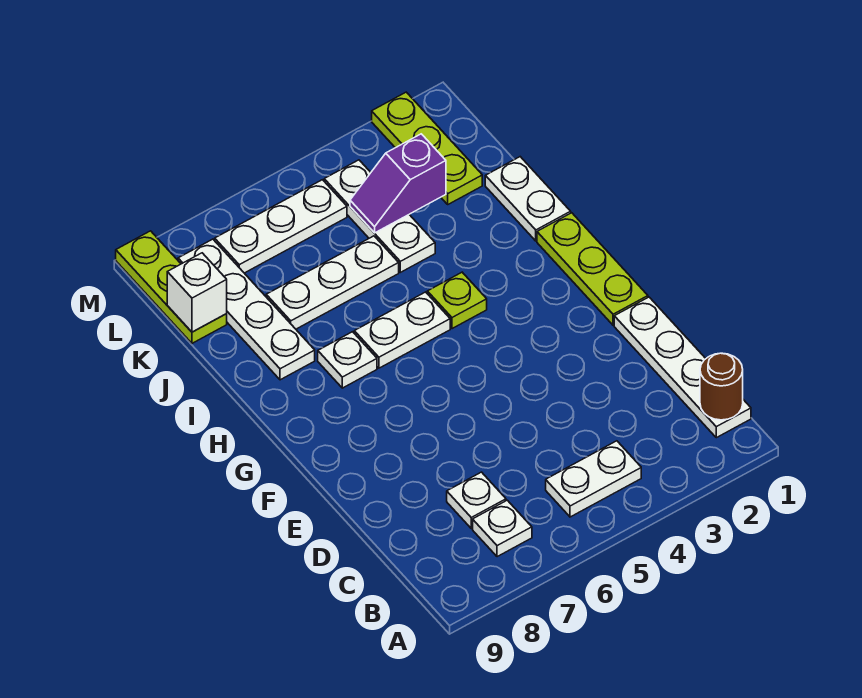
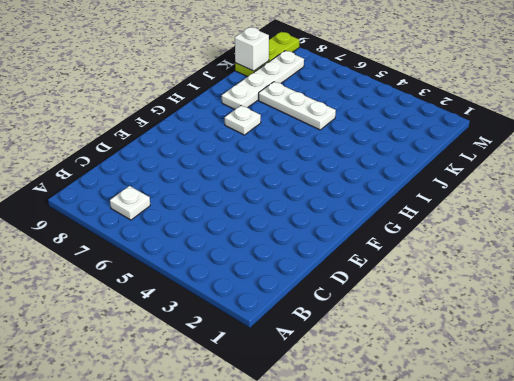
none -> white plate B1:E1 level 1
none -> white plate B4:B5 level 1
none -> white plate C7 level 1

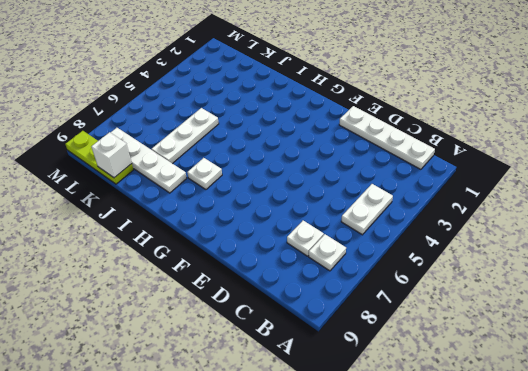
none -> lime plate F1:H1 level 1
none -> lime plate H4 level 1
none -> white plate H5:H6 level 1

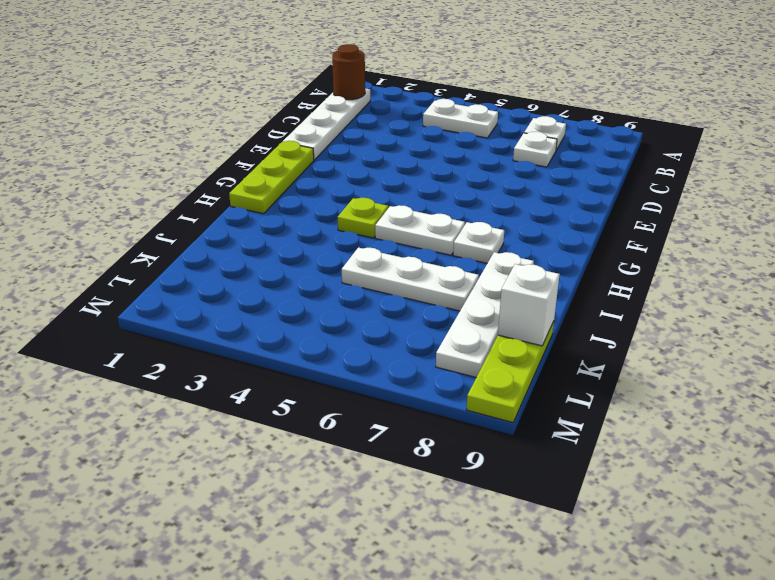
none -> white plate I1:J1 level 1
none -> white plate J4:L4 level 1
none -> lime plate K2:M2 level 1

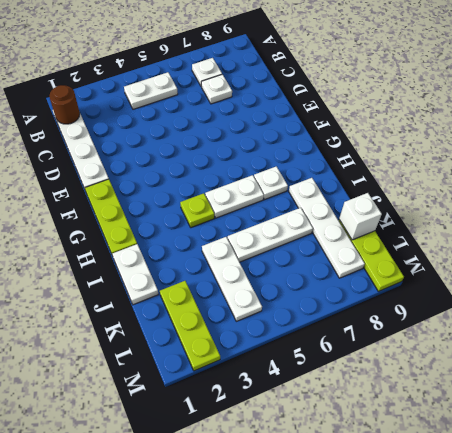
none -> white plate L5:L7 level 1
none -> purple slope K3:K4 level 2 top 3

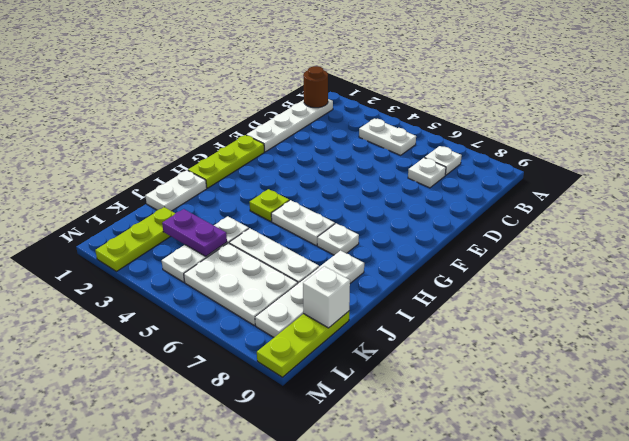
purple plate K3:K4 level 2 -> purple slope K3:K4 level 2 top 3
white plate K5:L7 level 1 -> white plate L5:L7 level 1

